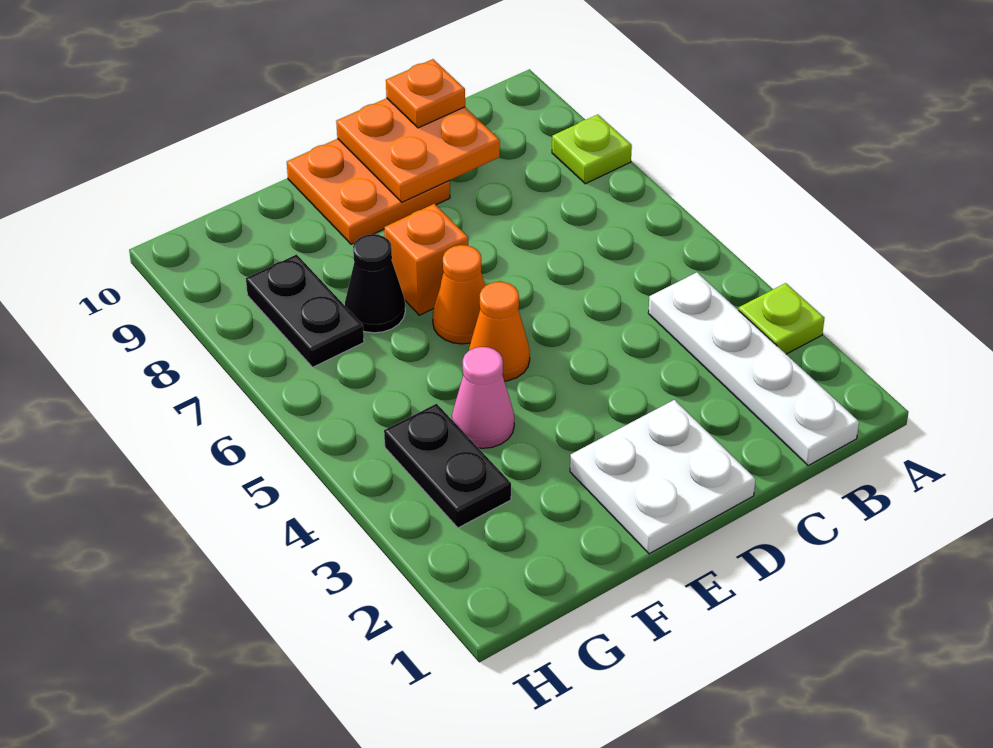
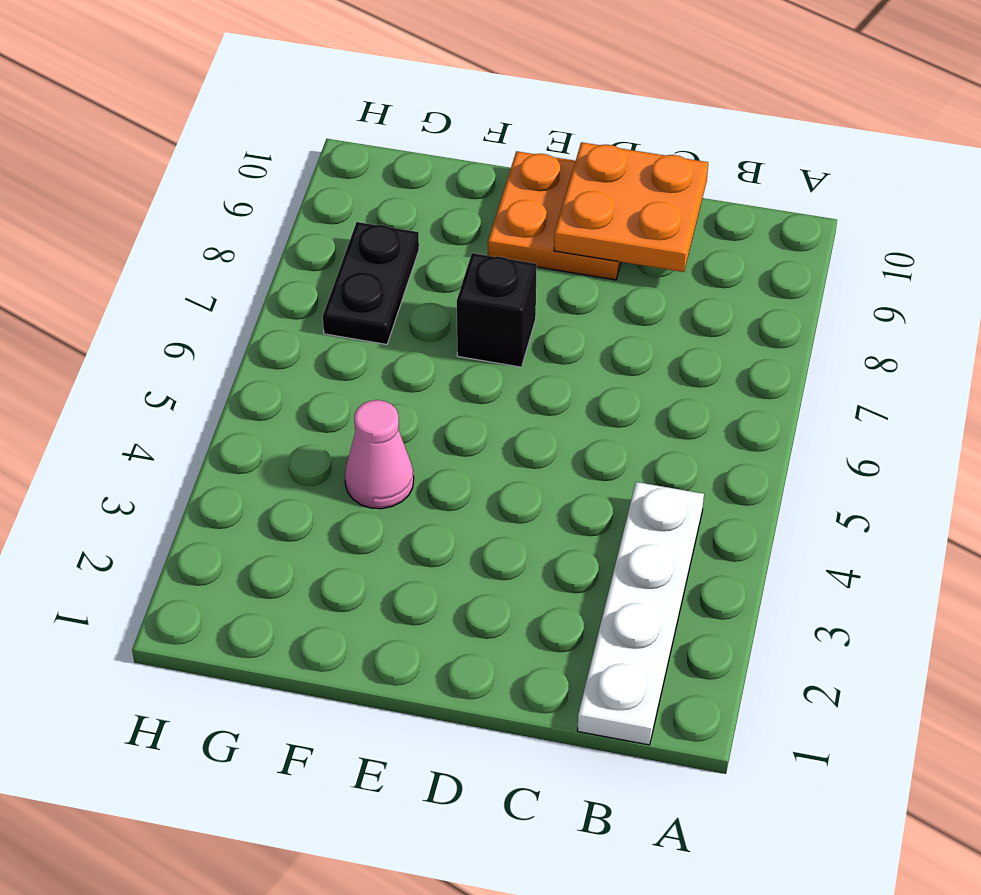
black brick E7 level 1 -> orange brick E7 level 1
none -> lime plate A3 level 1
none -> lime plate A8 level 1
none -> white plate D1:E2 level 1

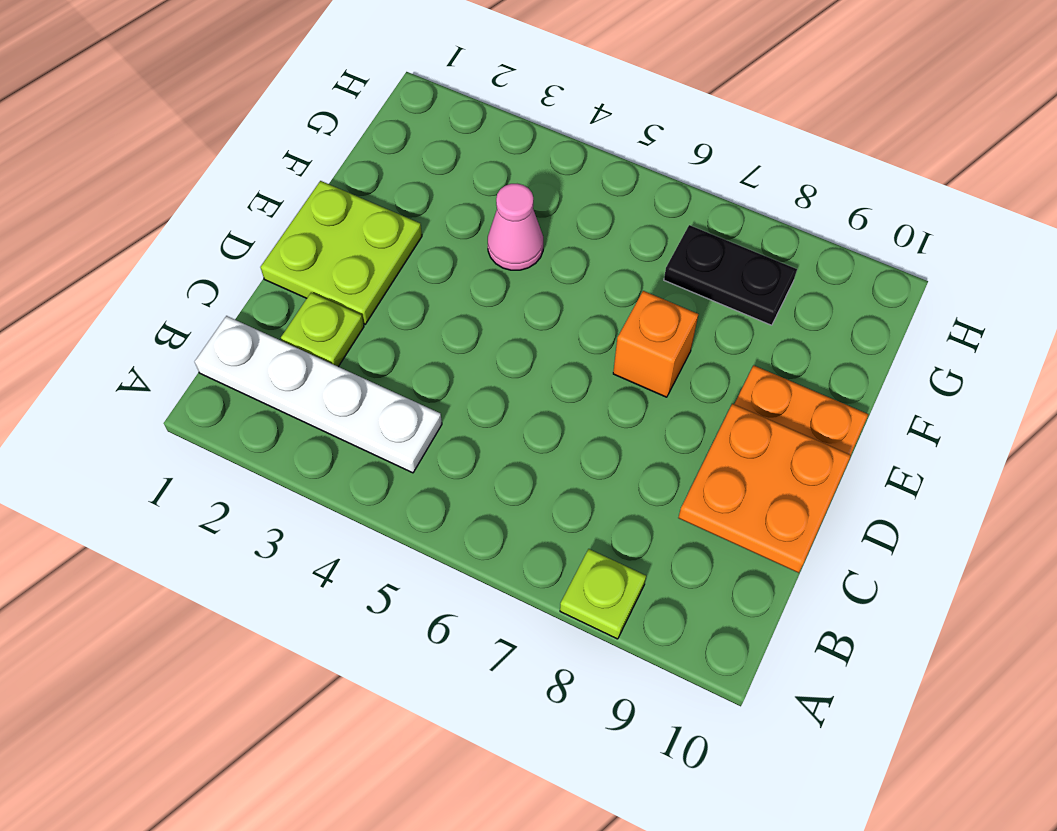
lime plate C2 level 1 -> lime plate A3 level 1
lime plate D1:E2 level 1 -> white plate D1:E2 level 1
none -> orange cone E5 level 1
none -> orange cone E6 level 1
none -> black cone F7 level 1

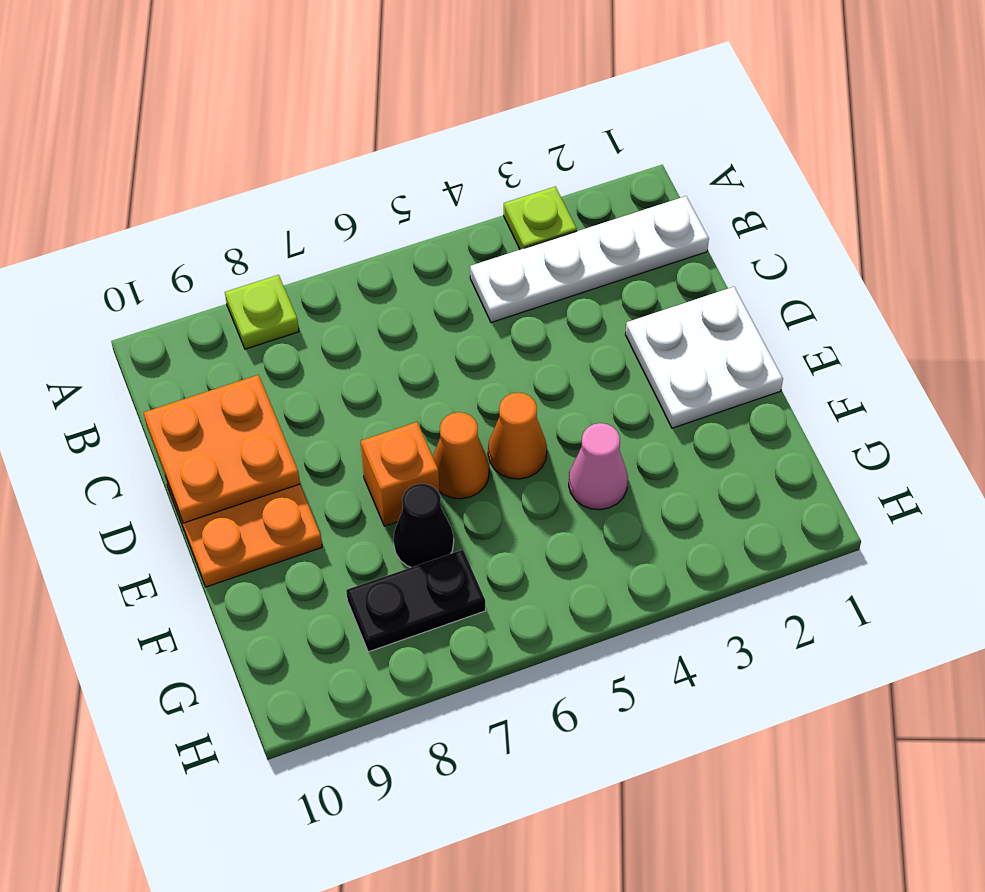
none -> black plate G3:G4 level 1
none -> orange plate C10 level 3

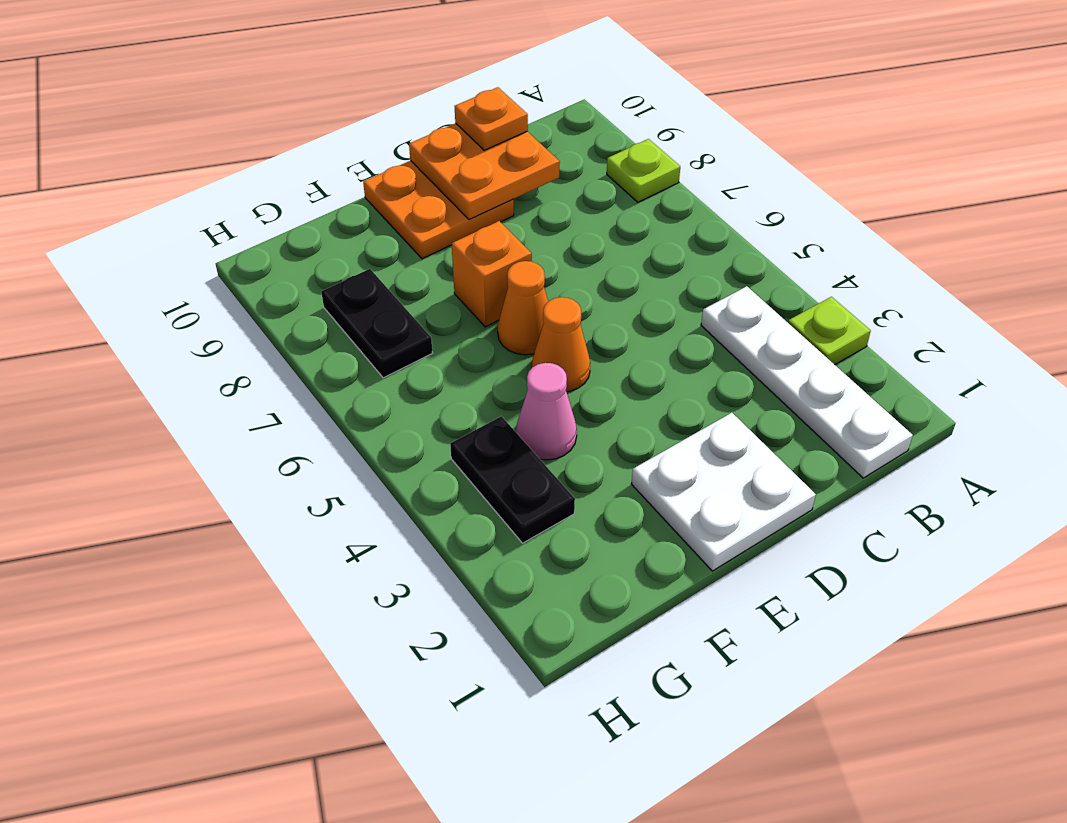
none -> black cone F7 level 1

